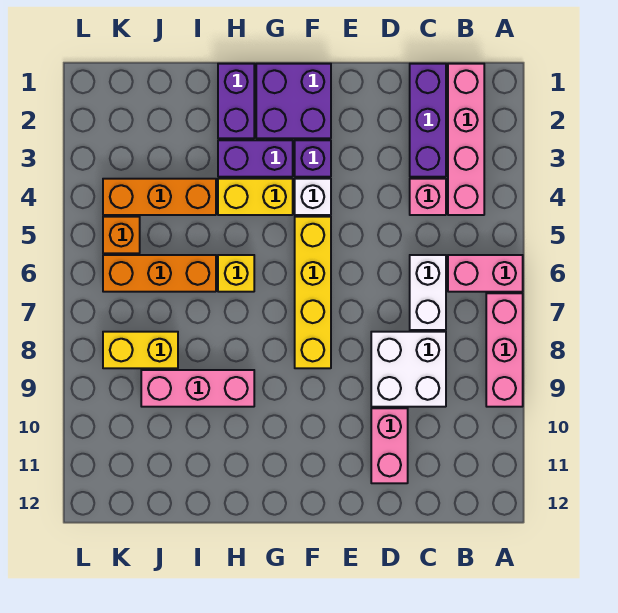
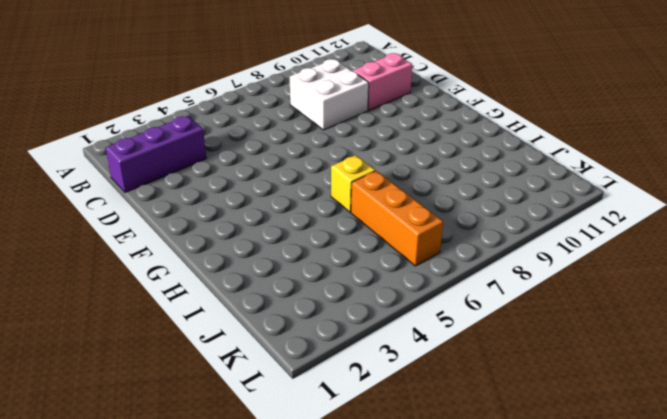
none -> pink brick A6:B6 level 1
none -> pink brick A7:A9 level 1
none -> pink brick B1:B4 level 1

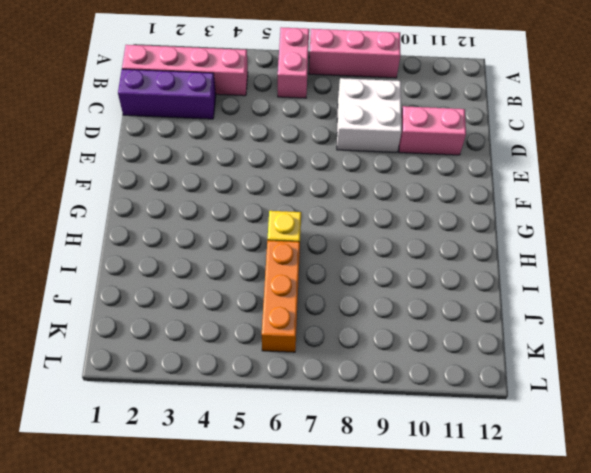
none -> pink brick C4 level 1
none -> white brick C6:C7 level 1
none -> purple brick F1:G2 level 1

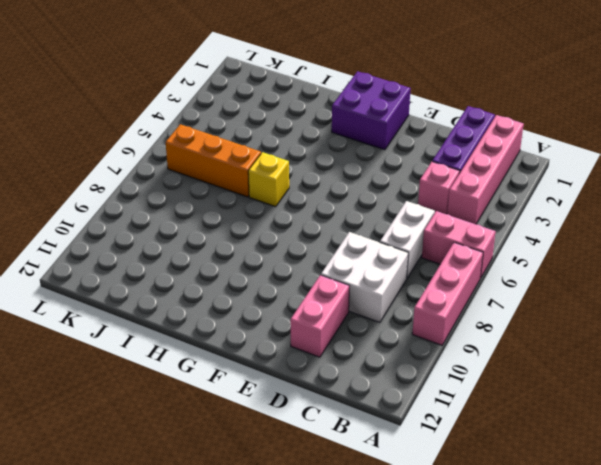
none -> purple brick F3 level 1
none -> white brick F4 level 1
none -> yellow brick F5:F8 level 1

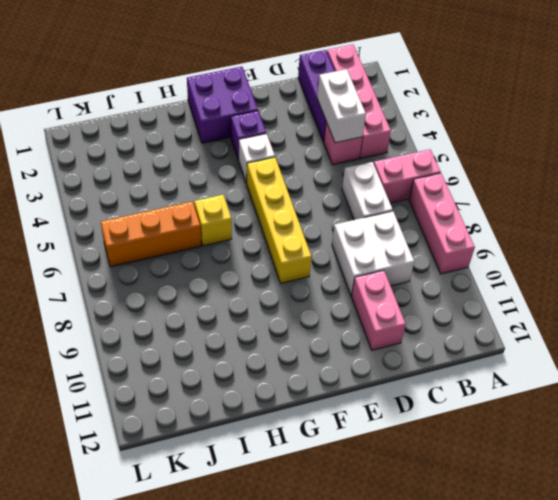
white brick C3:C4 level 2 -> none
none -> purple brick G3:H3 level 1
none -> yellow brick G4:H4 level 1
none -> purple brick H1:H2 level 1

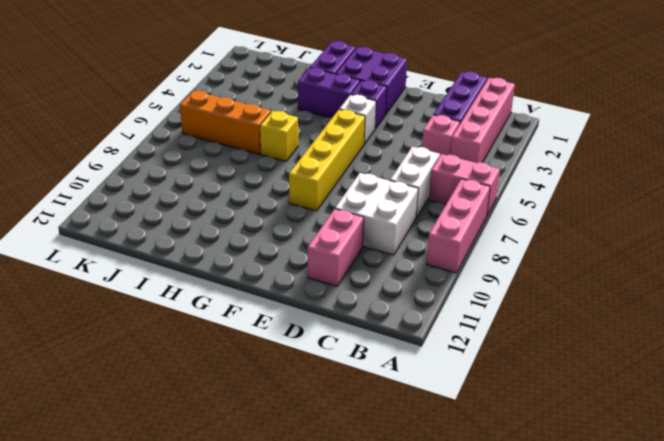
none -> yellow brick G4:H4 level 1
none -> pink brick H9:J9 level 1
none -> orange brick I4:K4 level 1

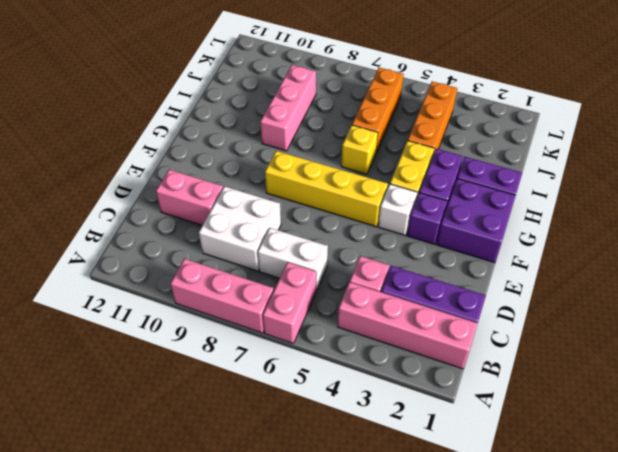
none -> yellow brick J8:K8 level 1
none -> orange brick K5 level 1

